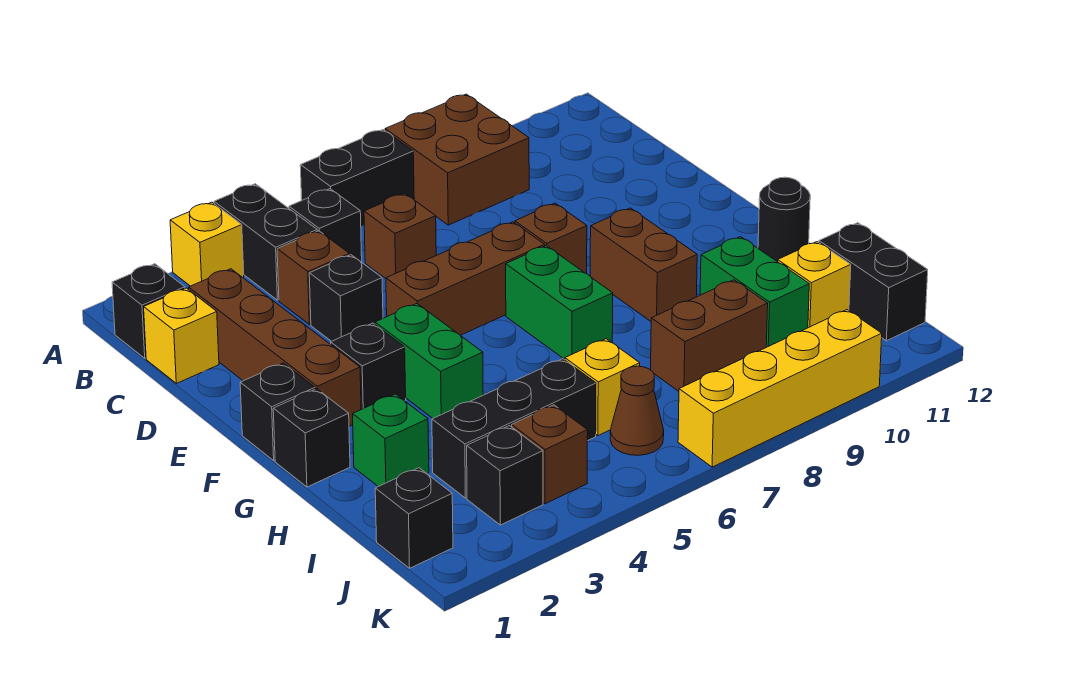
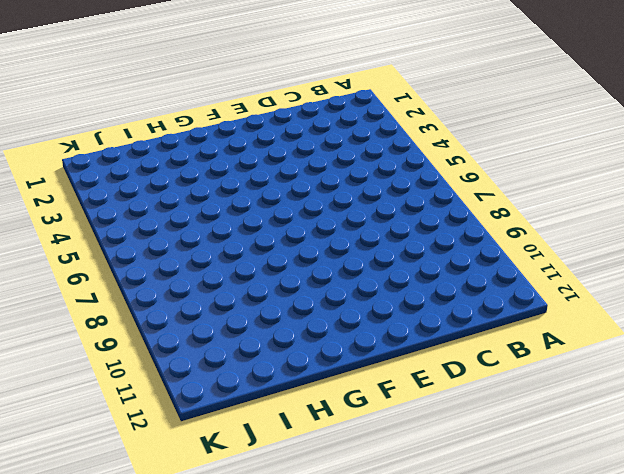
none -> yellow brick A3 level 1
none -> black brick A4:B4 level 1
none -> black brick A6:A7 level 1
none -> brown brick A8:B9 level 1

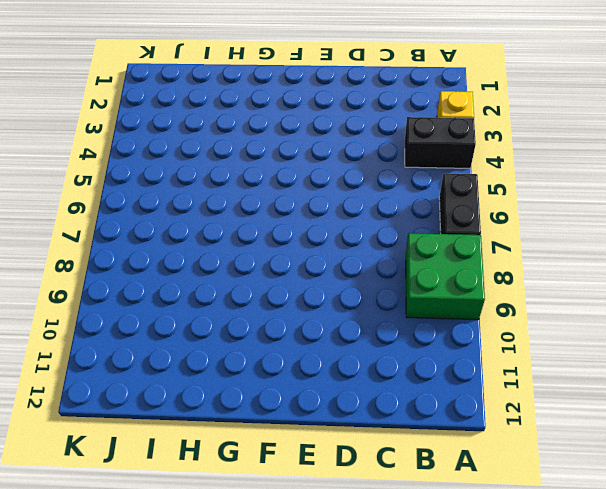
green brick A8:B9 level 1 -> brown brick A8:B9 level 1
none -> black brick B1 level 1
none -> black brick B5 level 1
none -> yellow brick C1 level 1
none -> brown brick C2:F2 level 1

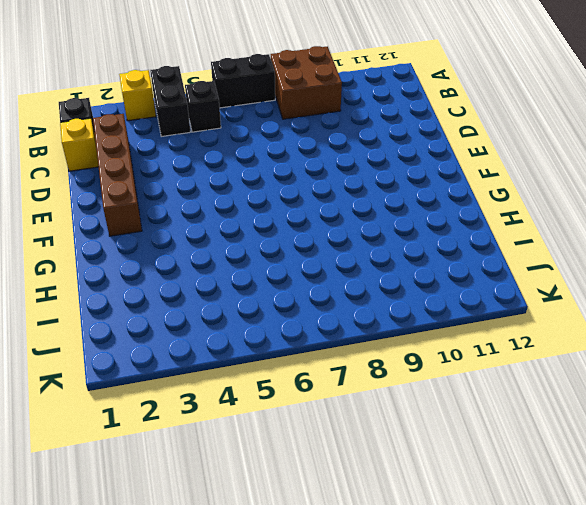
none -> brown brick C4 level 1
none -> brown brick C6 level 1
none -> black brick D4 level 1
none -> brown brick E5:E7 level 1

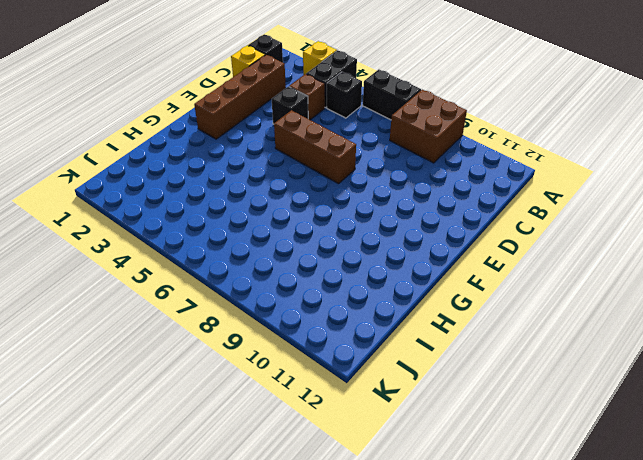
none -> brown brick C6 level 1
none -> brown brick E8 level 1
none -> black brick F1 level 1
none -> black brick F3 level 1

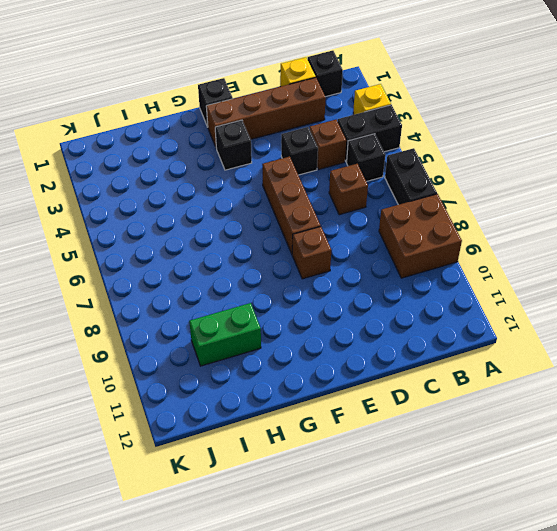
none -> green brick F4:G4 level 1
none -> green brick F7:G7 level 1
none -> brown brick F9:G9 level 1
none -> black brick G1 level 1

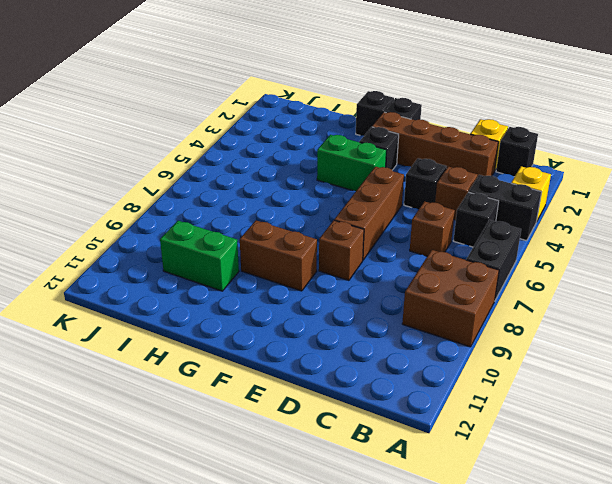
none -> green brick F7:G7 level 1
none -> black round brick G12 level 1
none -> green brick H2 level 1
none -> black brick I3:I5 level 1

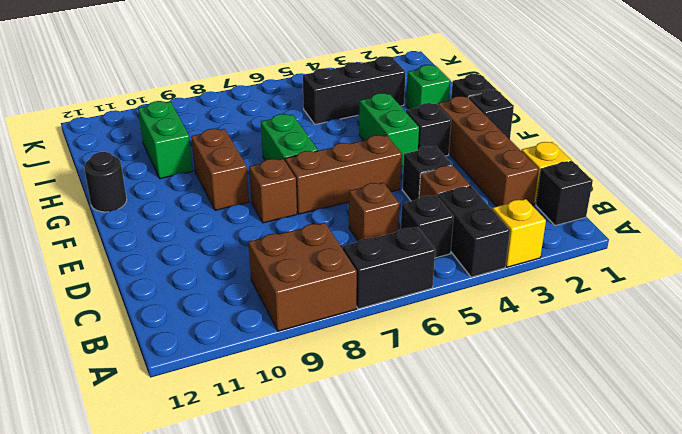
none -> yellow brick I6 level 1
none -> brown brick I8:I9 level 1
none -> yellow brick I11 level 1
none -> black brick I12:J12 level 1

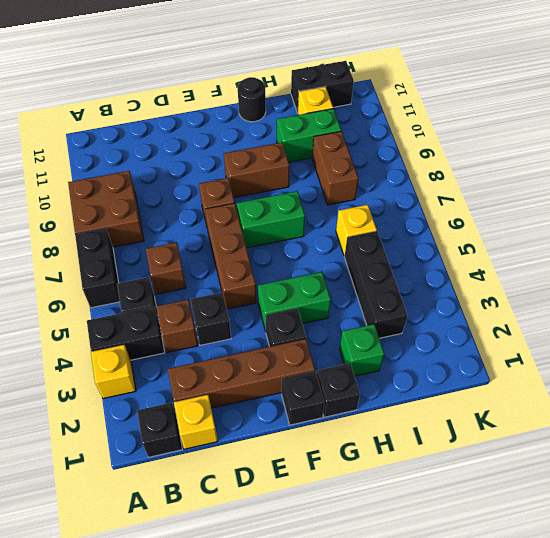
none -> black brick J1 level 1
none -> black brick J3 level 1
none -> brown brick J4 level 1
none -> brown cone J6 level 1

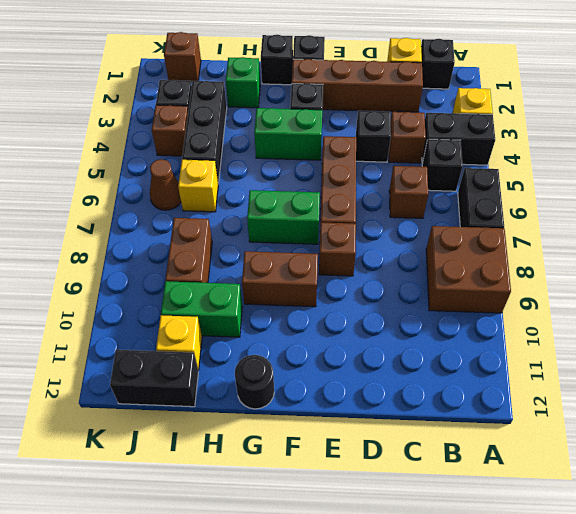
brown brick J1 level 1 -> black brick J1 level 1
none -> yellow brick K7:K10 level 1

